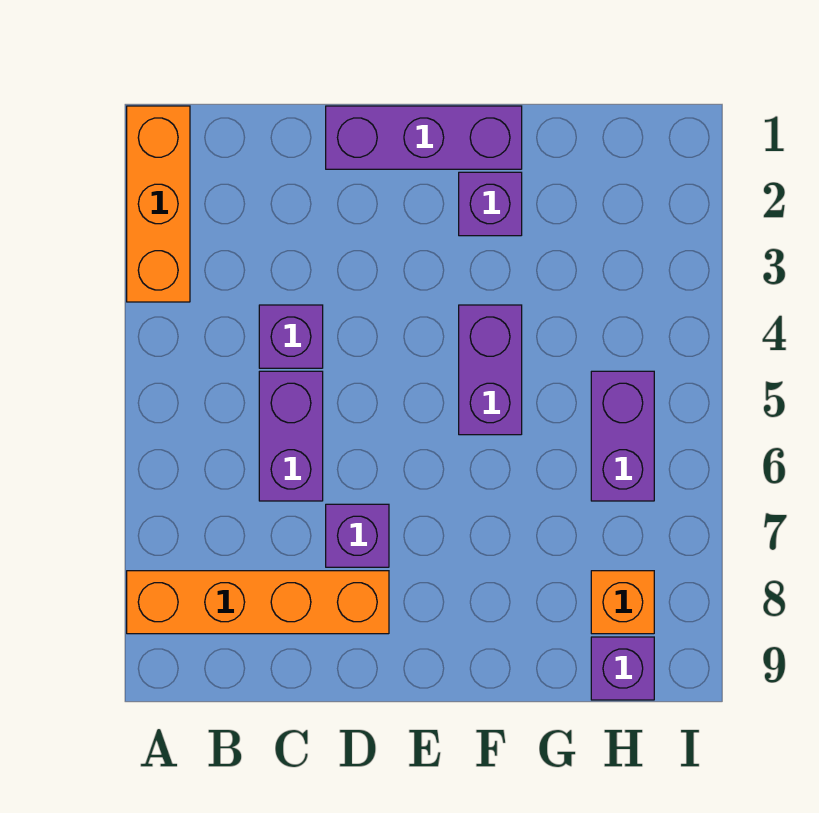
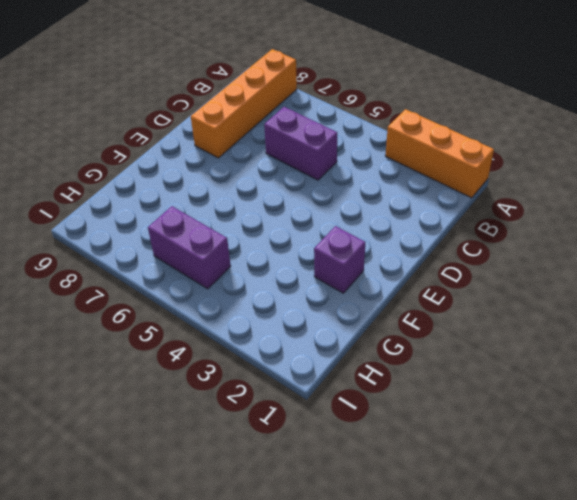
none -> purple brick C4 level 1
none -> purple brick D1:F1 level 1

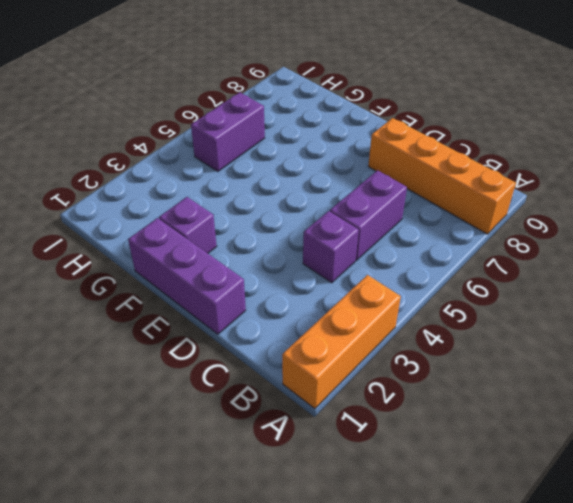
none -> purple brick D7 level 1
none -> purple brick F4:F5 level 1

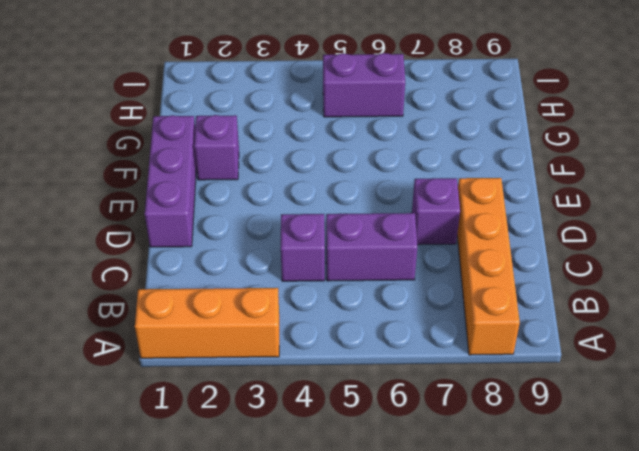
none -> purple brick F4:F5 level 1
none -> orange brick H8 level 1

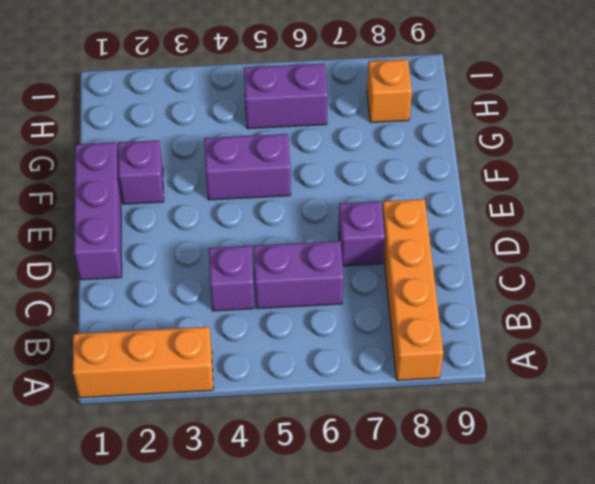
none -> purple brick H9 level 1

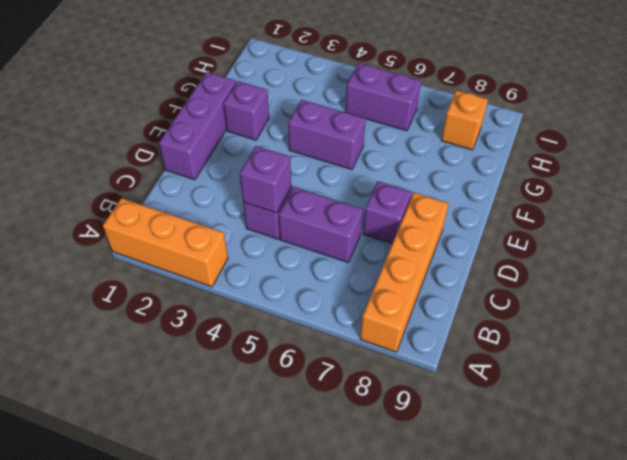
purple brick C4 level 2 -> purple brick H9 level 1

